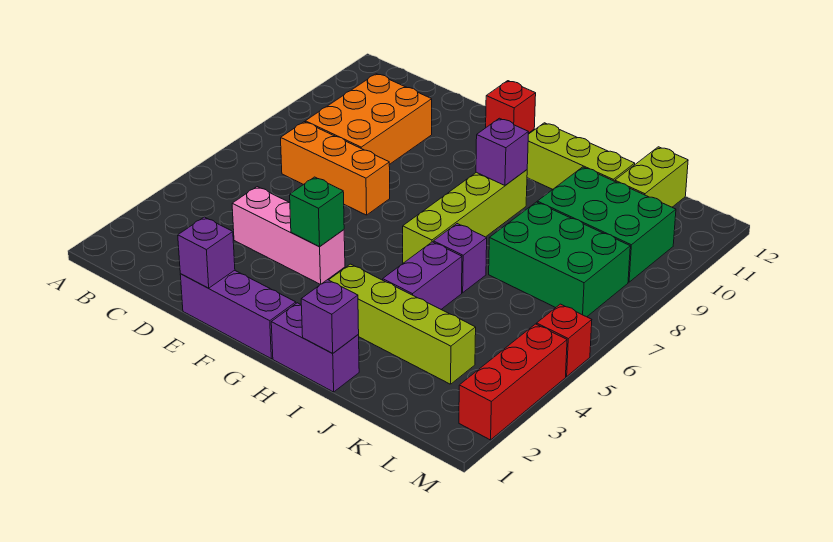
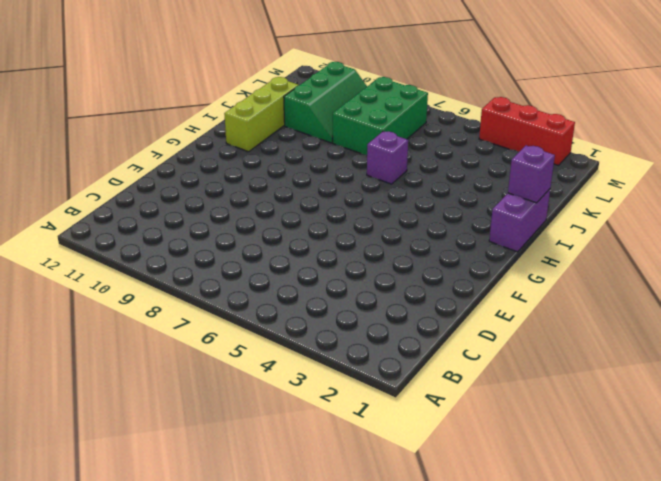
green slope J9:L10 level 1 top 10 -> green brick J9:L10 level 1
none -> orange brick C7:E7 level 1
none -> orange brick C8:D10 level 1
none -> pink brick D4:F4 level 1

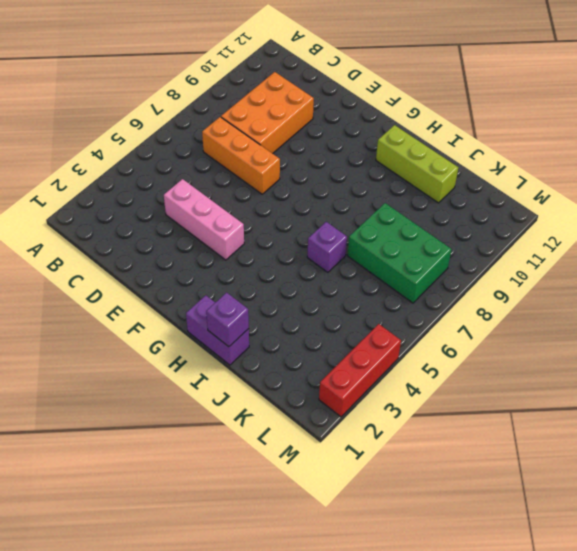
none -> purple brick E1:G1 level 1
none -> red brick F12 level 1
none -> lime brick H3:K3 level 1

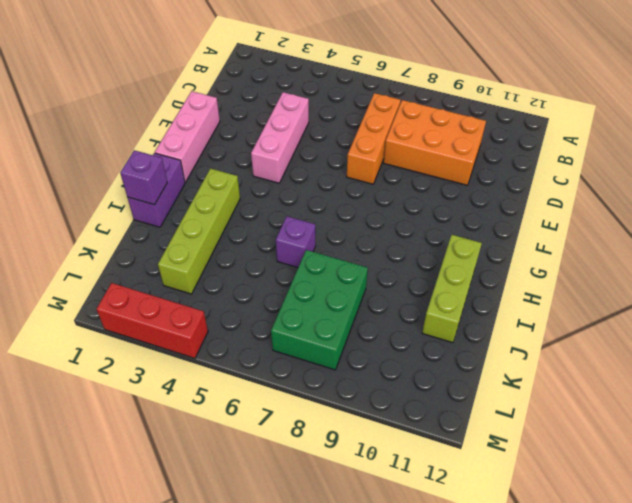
pink brick E1:G1 level 1 -> purple brick E1:G1 level 1
none -> red brick F12 level 1
none -> lime brick H6:H9 level 1
none -> purple brick I4:I5 level 1

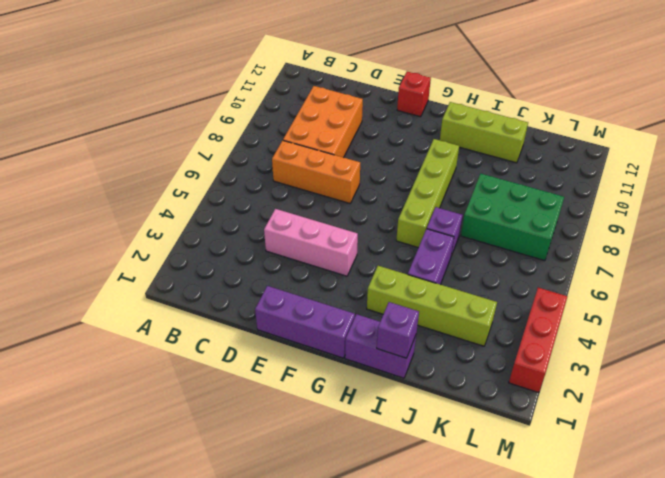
none -> green brick J9:L10 level 1
none -> lime brick K11:K12 level 1
none -> red brick M5 level 1

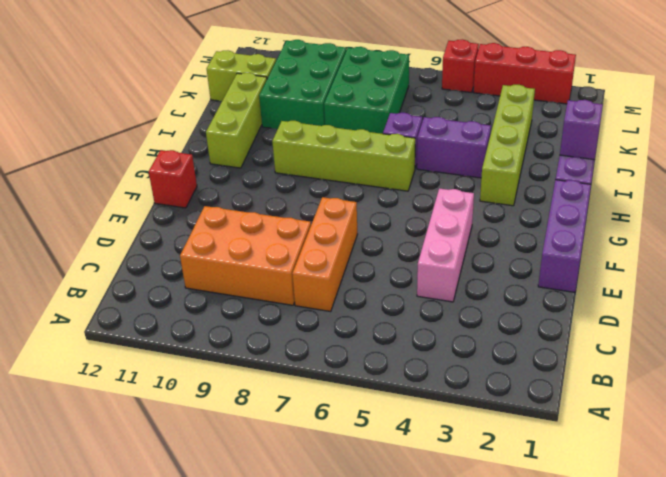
none -> purple brick E1 level 2
none -> green brick F4 level 2
none -> purple brick H9 level 2

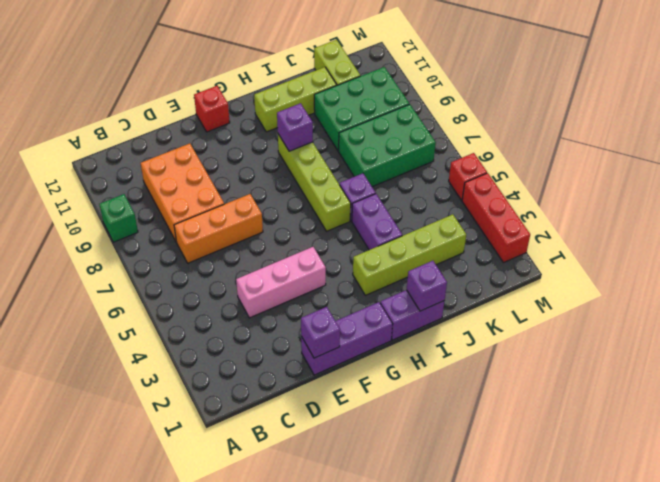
green brick A9 level 1 -> green brick F4 level 2

